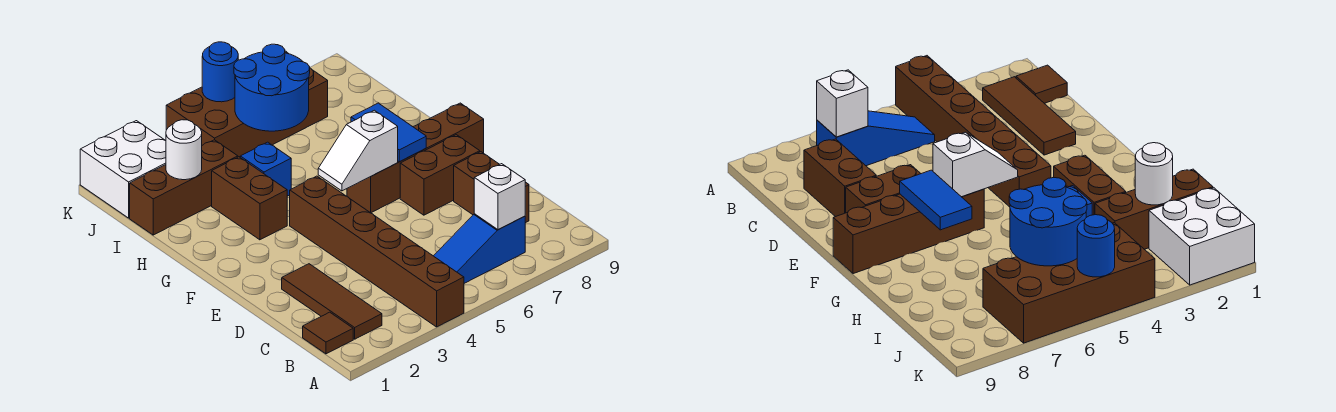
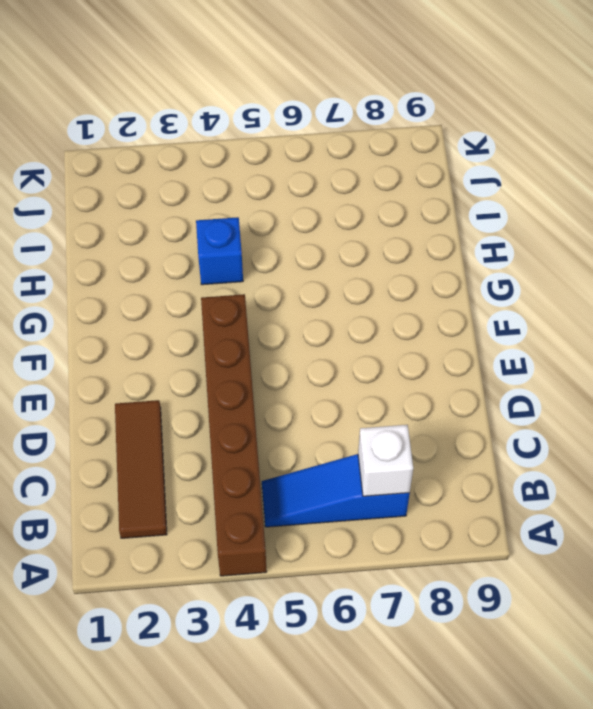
none -> brown tile B1 level 1
none -> brown brick C8:D8 level 1
none -> brown brick E7:E8 level 1

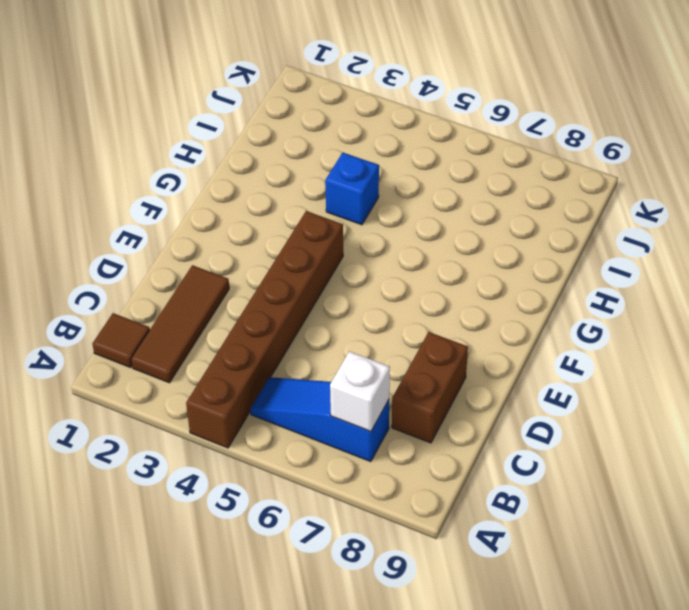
none -> brown brick E7:E8 level 1
none -> brown brick F6:F9 level 1
none -> brown brick G3:H3 level 1

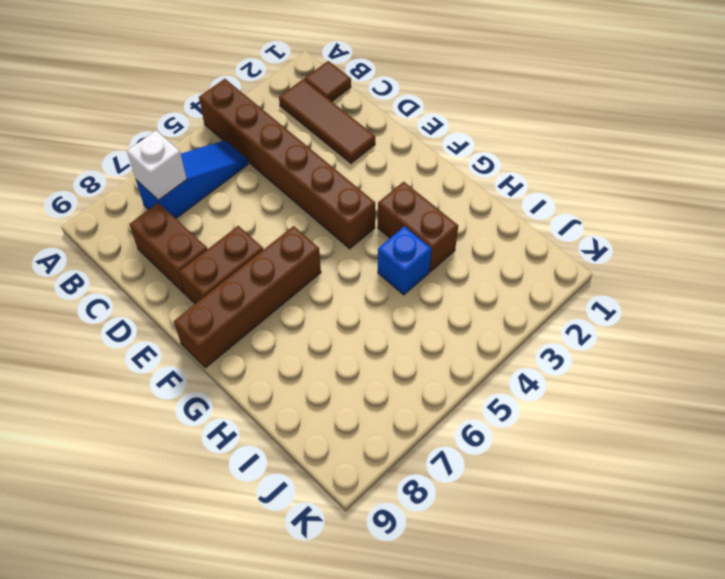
none -> brown brick I1:I3 level 1
none -> white brick J1:K2 level 1
none -> brown brick J4:K7 level 1

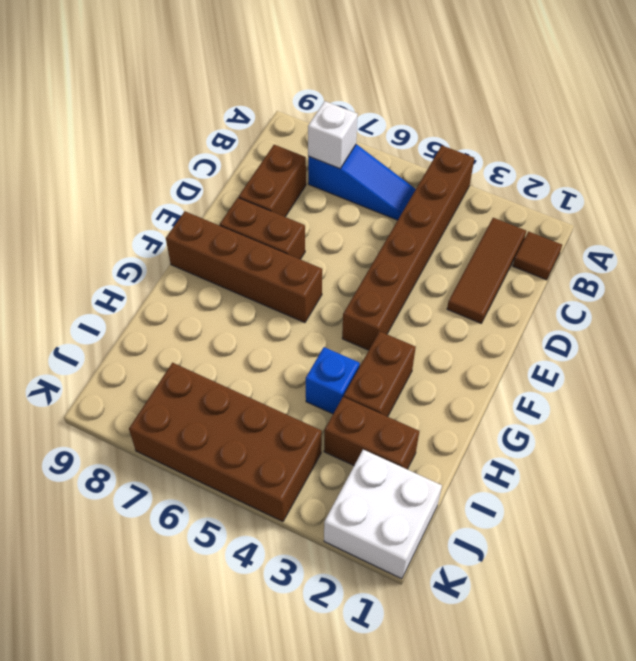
brown brick I2:I3 level 1 -> brown brick I1:I3 level 1
none -> white slope F5:F6 level 2 top 6
none -> blue tile F7:G7 level 2
none -> white round brick I2 level 2

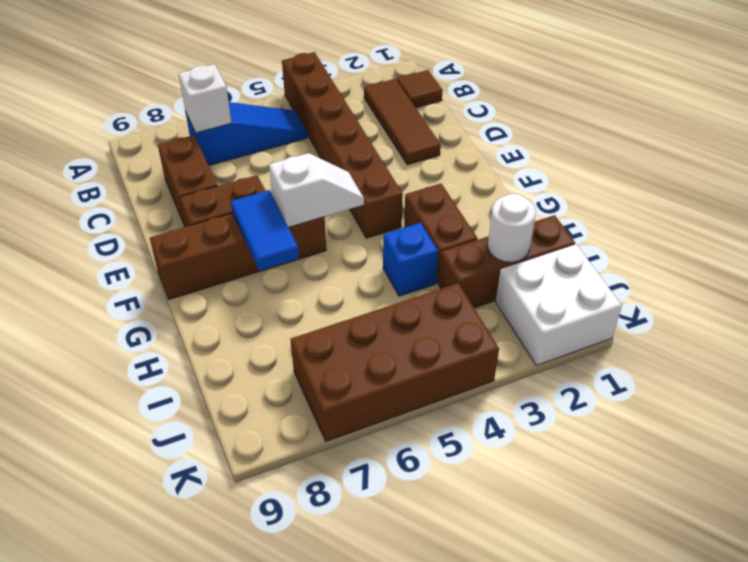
none -> blue round brick I5:J6 level 2
none -> blue round brick K5 level 2

